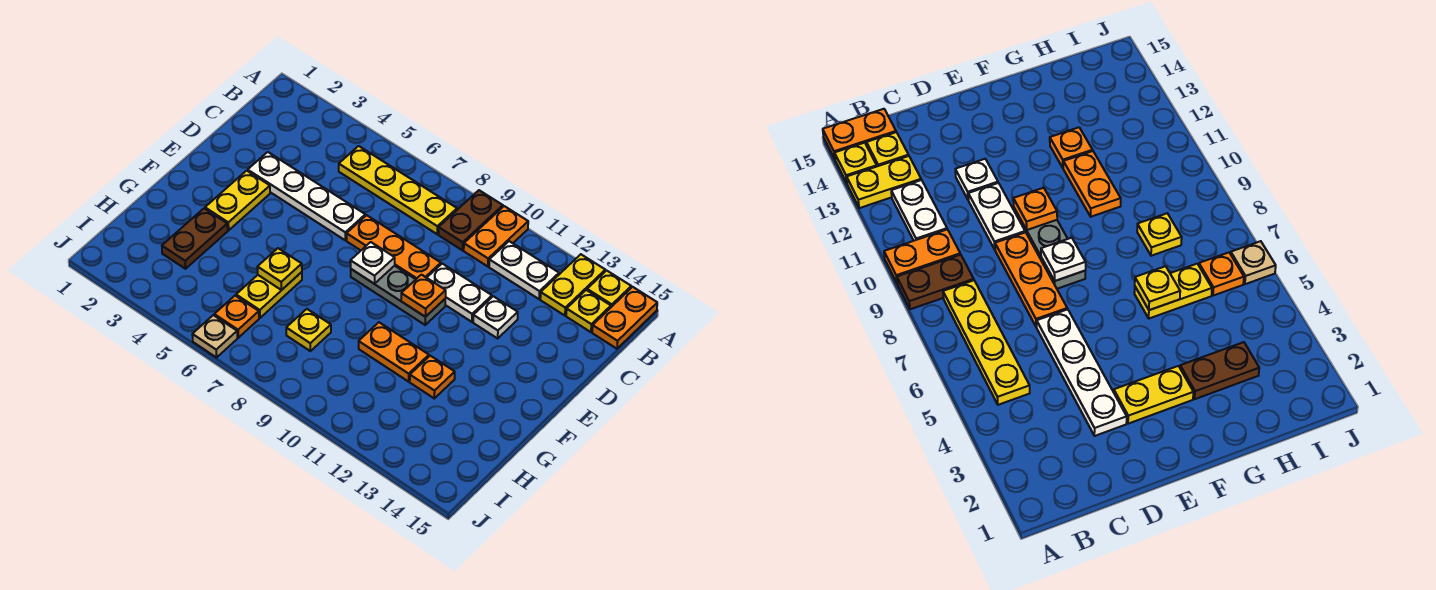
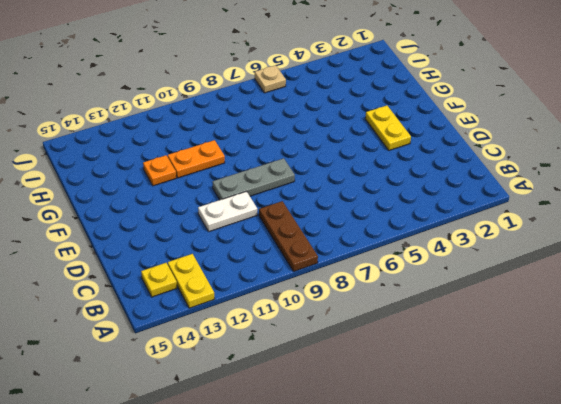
brown plate A9:C9 level 1 -> brown plate A9:B9 level 1
none -> orange plate A10:B10 level 1
none -> yellow plate A14 level 1
none -> orange plate A15:B15 level 1

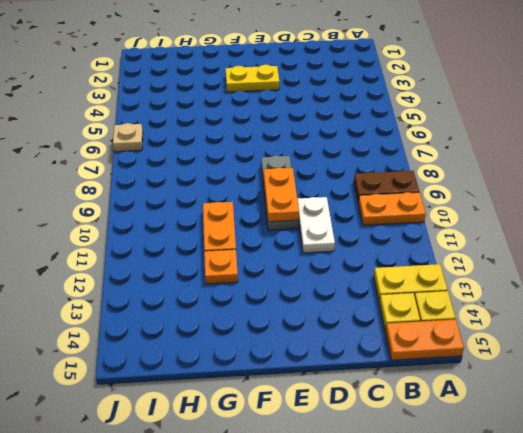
orange plate E9:E10 level 2 -> orange plate E10 level 2
none -> yellow plate B5:B8 level 1
none -> white plate B11:B12 level 1
none -> white plate D3:D6 level 1

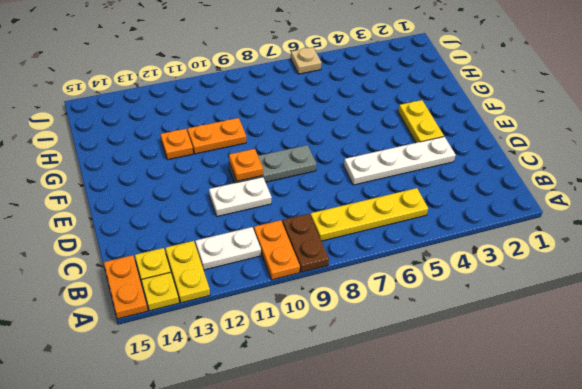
none -> orange plate D7:D9 level 1
none -> white plate D12 level 1
none -> brown plate G3:H3 level 1

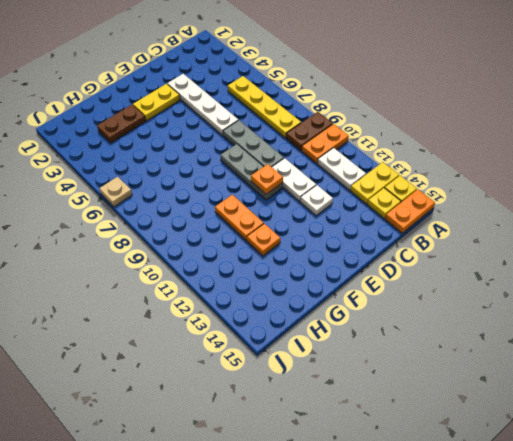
grey plate D7:D9 level 1 -> orange plate D7:D9 level 1
none -> yellow plate G6:H6 level 1
none -> yellow plate H8 level 1
none -> orange plate I6 level 1

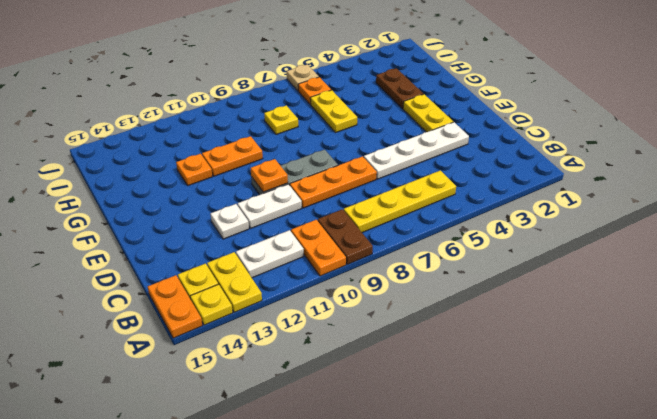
none -> white plate E8 level 2
none -> yellow plate G6 level 2

